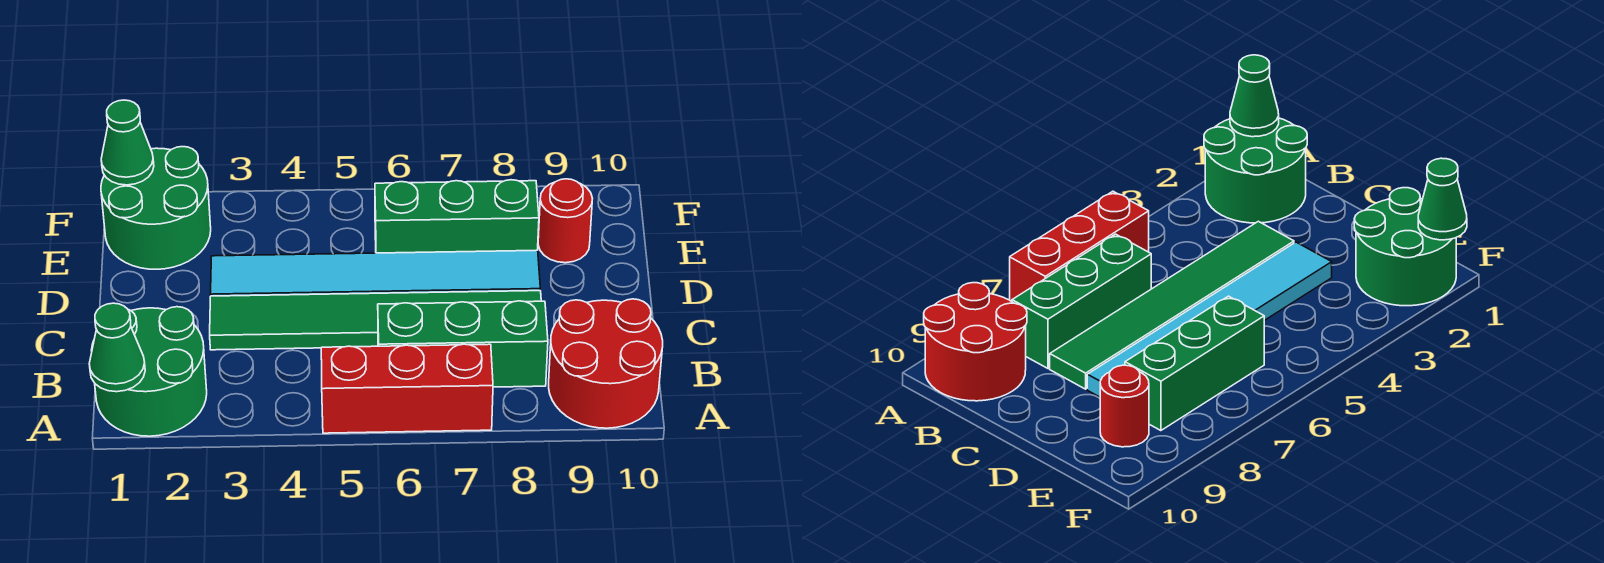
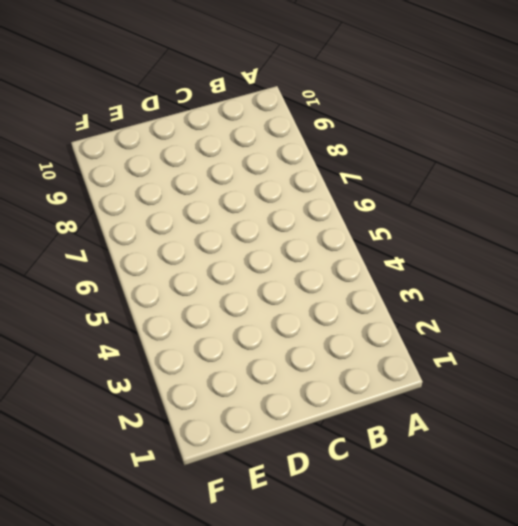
none -> green round brick A1:B2 level 1
none -> red brick A5:A7 level 1

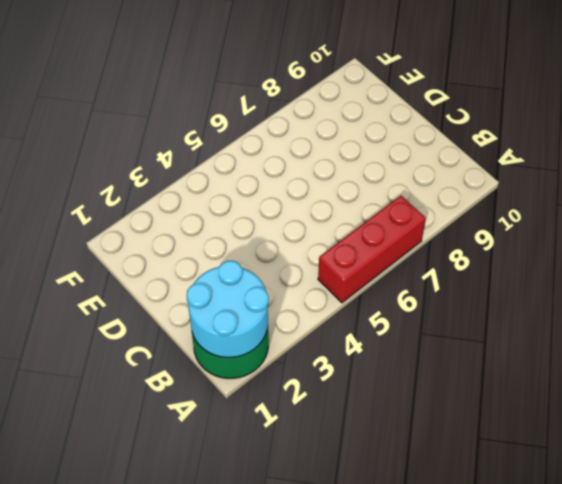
cyan round brick A1:B2 level 2 -> green cone A1 level 2
none -> red round brick A9:B10 level 1
none -> green brick B6:B8 level 1

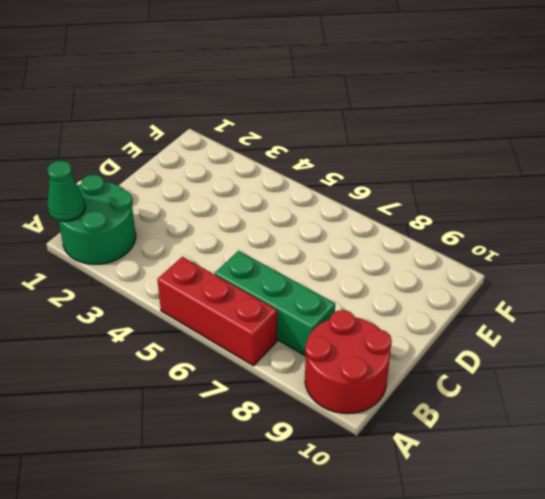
none -> green tile C3:C8 level 1
none -> cyan tile D3:D8 level 1

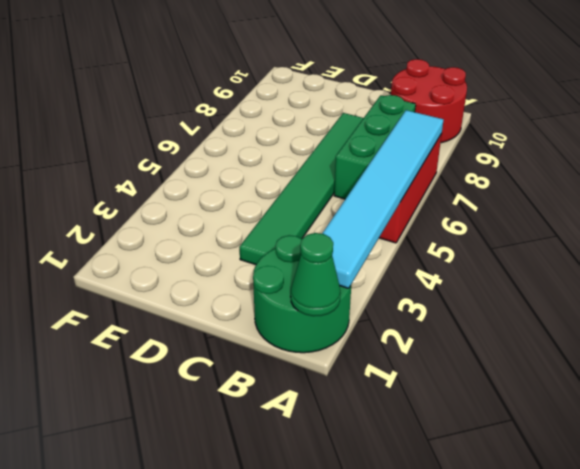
cyan tile A2:A7 level 2 -> cyan tile D3:D8 level 1
none -> green round brick E1:F2 level 1
none -> green brick E6:E8 level 1

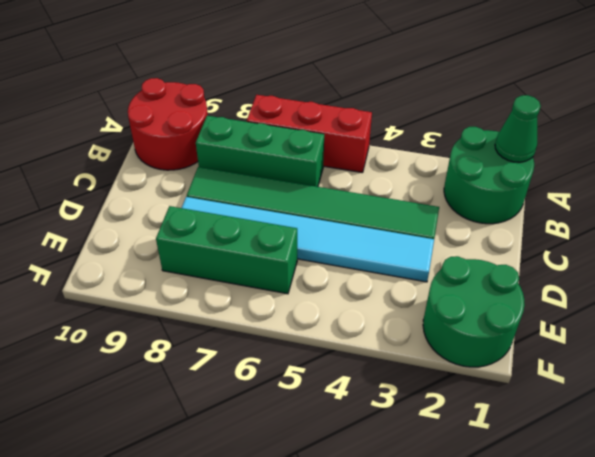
none -> red round brick E9 level 1
none -> green cone F1 level 2

